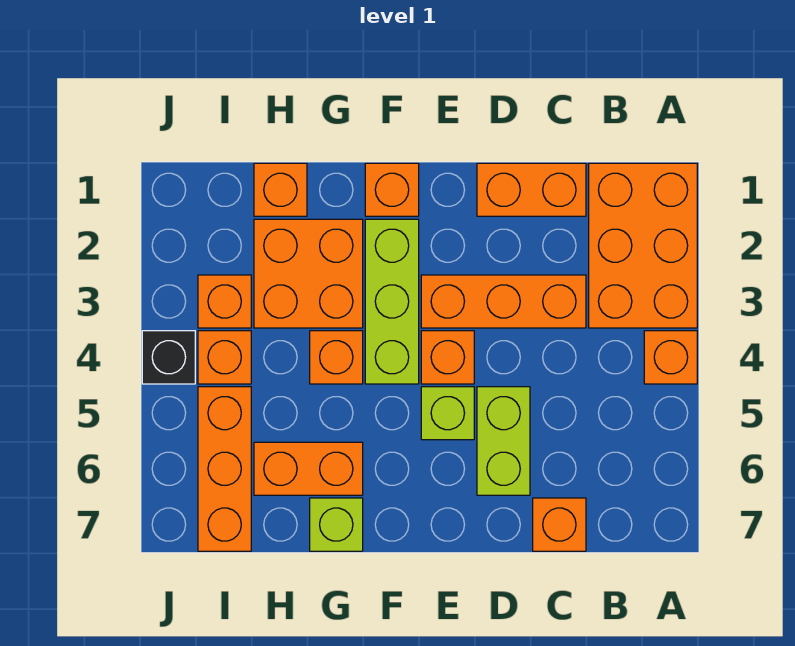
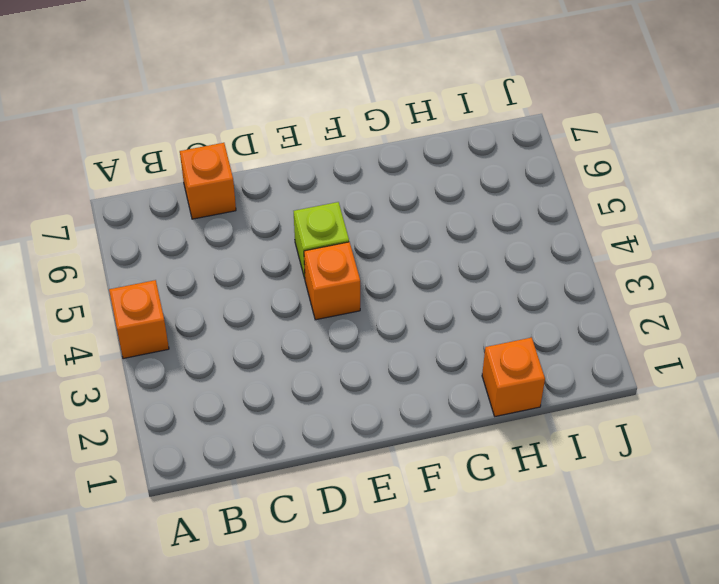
none -> orange brick A1:B3 level 1
none -> orange brick C1:D1 level 1
none -> orange brick C3:E3 level 1

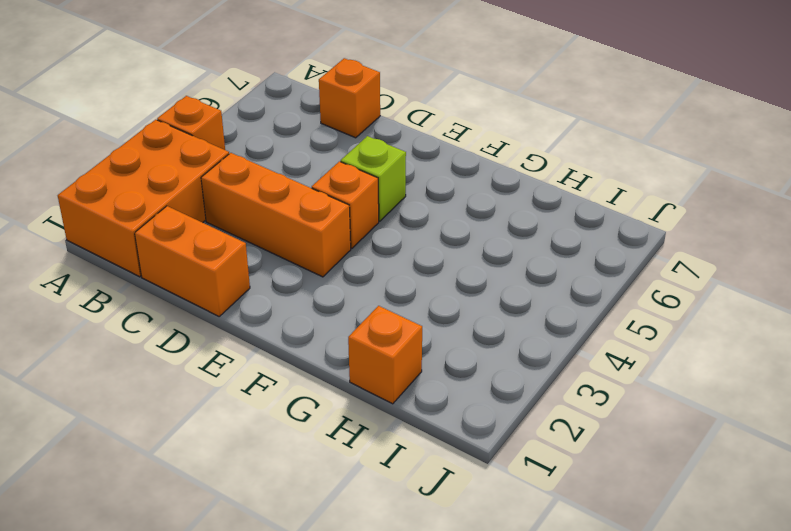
none -> lime brick D5:D6 level 1
none -> orange brick F1 level 1
none -> lime brick F2:F4 level 1

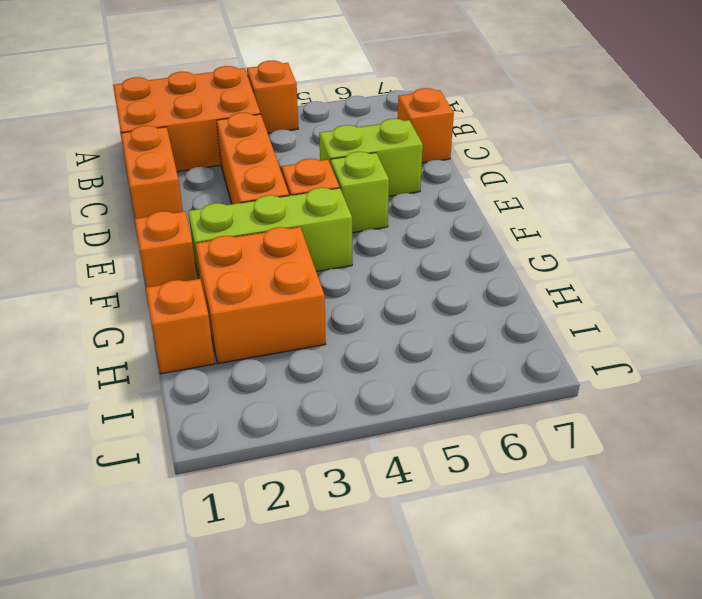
none -> orange brick G4 level 1
none -> orange brick G6:H6 level 1
none -> lime brick G7 level 1

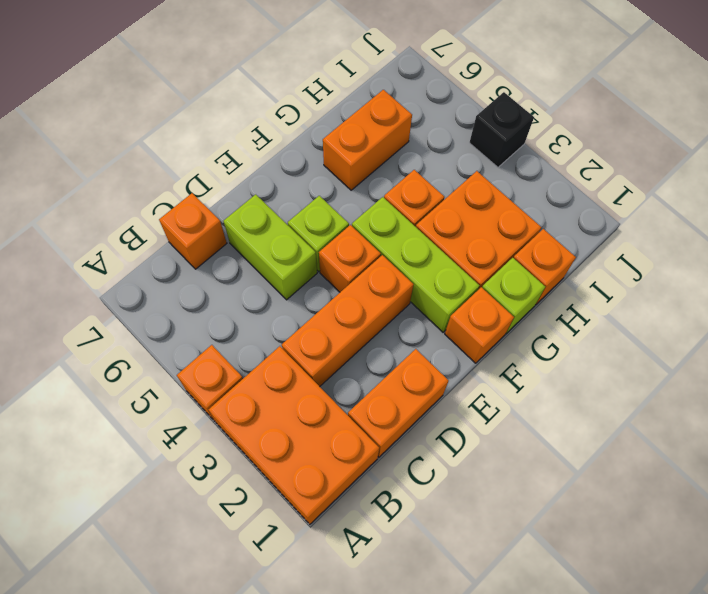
lime brick G1 level 1 -> lime brick G7 level 1
none -> orange brick I3 level 1
none -> orange brick I4 level 1
none -> orange brick I5:I7 level 1

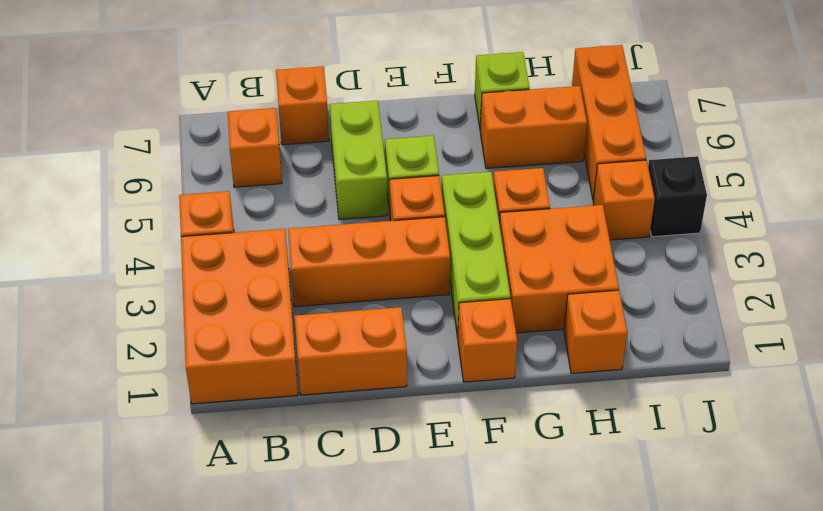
orange brick B6 level 1 -> orange brick I3 level 1

